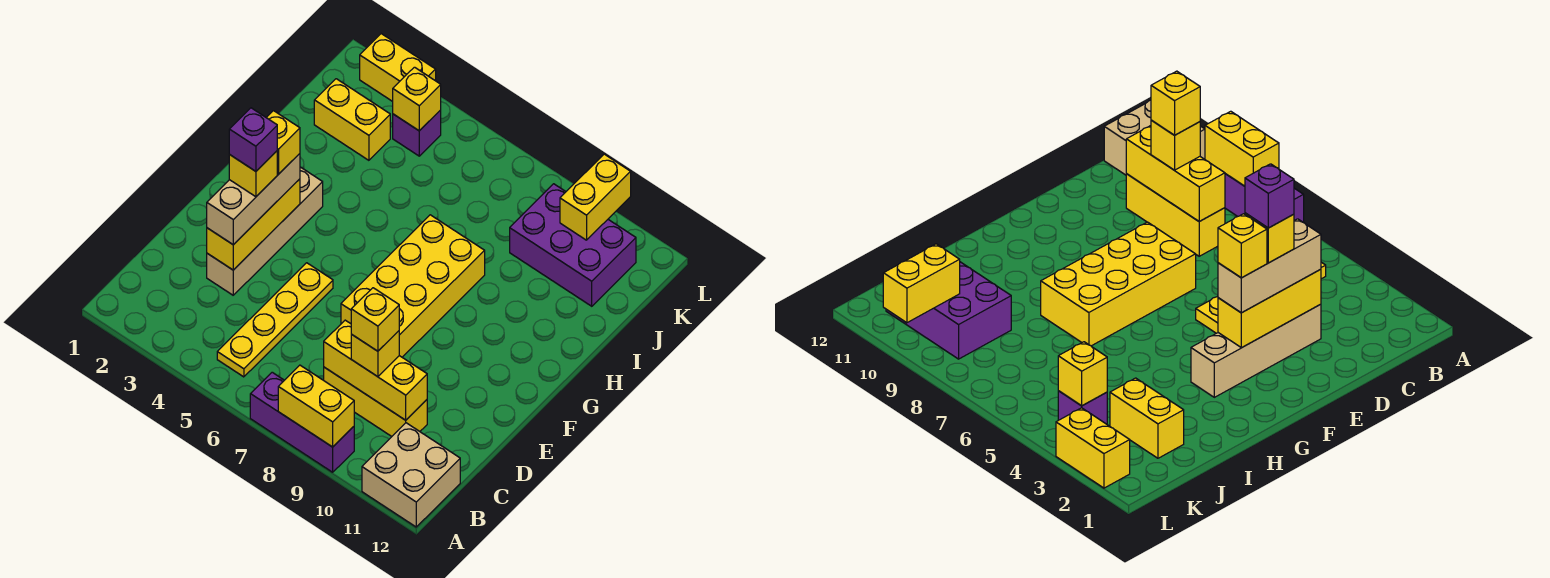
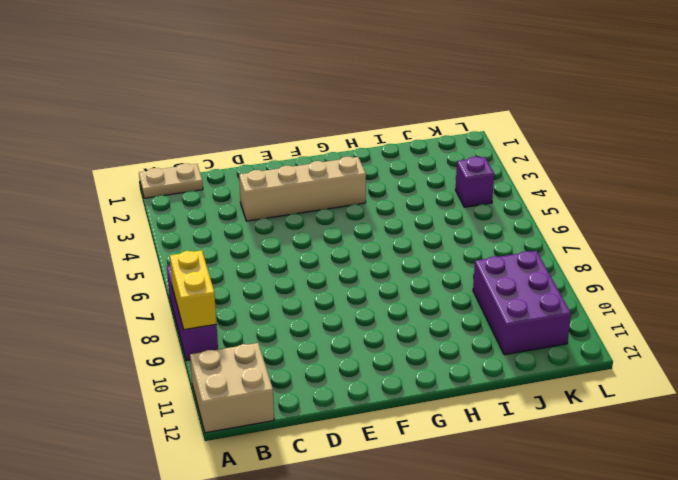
tan plate A1:B1 level 1 -> none
none -> yellow plate B5:E5 level 1
none -> yellow brick C8:C10 level 1
none -> yellow brick E7:H8 level 1

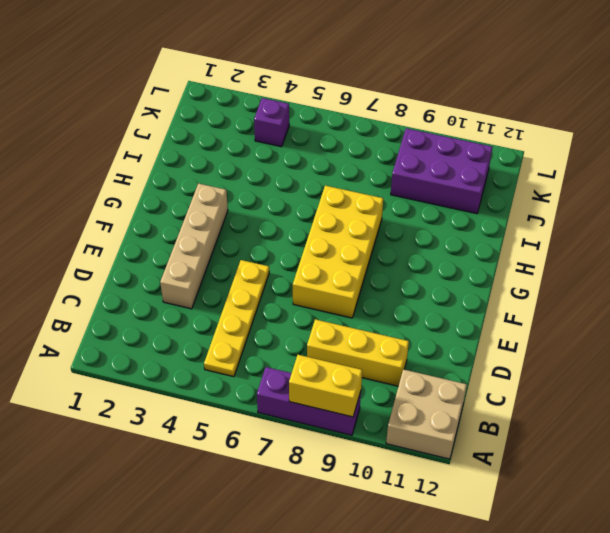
none -> yellow brick J2:J3 level 1
none -> yellow brick L2:L3 level 1
none -> yellow brick C8:C10 level 2

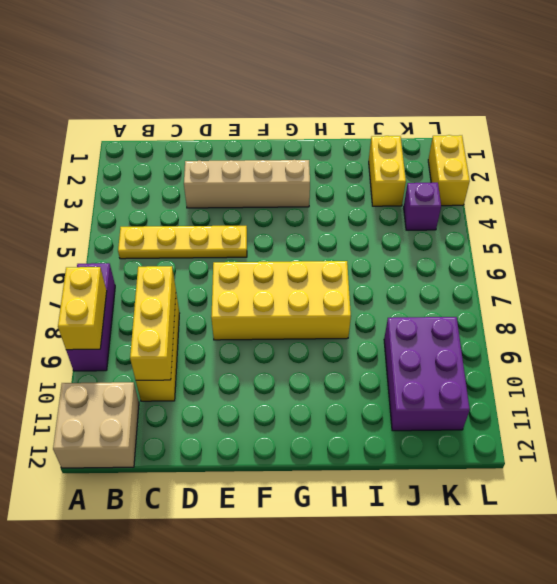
none -> yellow brick D3:F3 level 2
none -> yellow brick K4 level 2
none -> yellow brick K10:L10 level 2

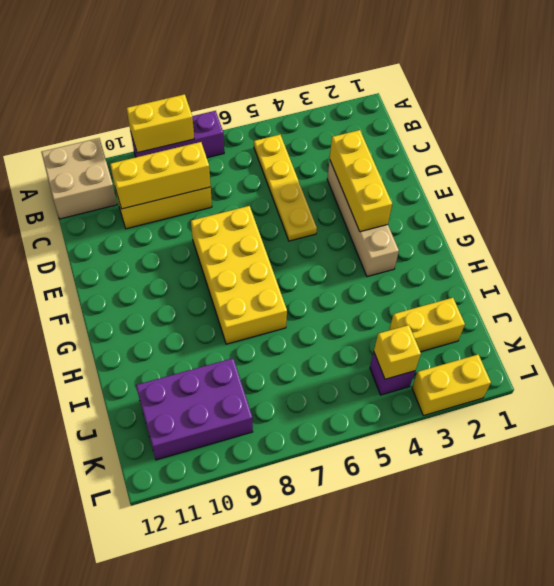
none -> yellow brick K10:L10 level 2
none -> yellow brick C9 level 3
none -> tan brick D3:F3 level 3

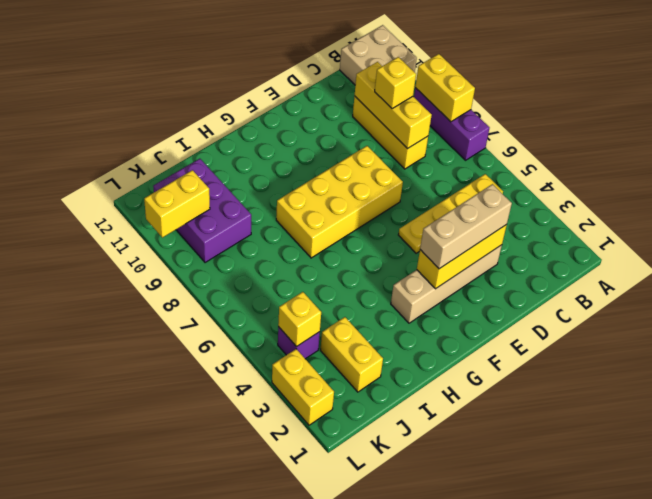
none -> yellow brick C9 level 4
none -> yellow brick E3 level 4
none -> yellow brick F3 level 4

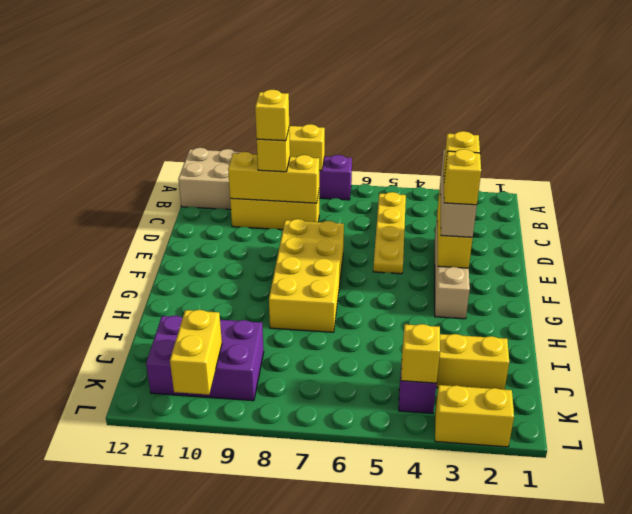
none -> purple brick E3 level 5

